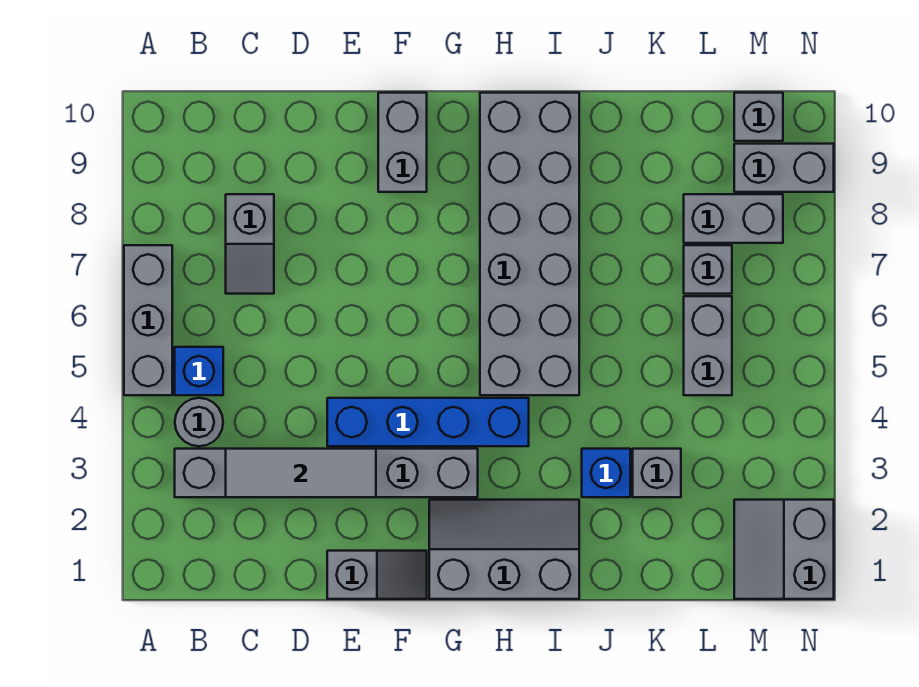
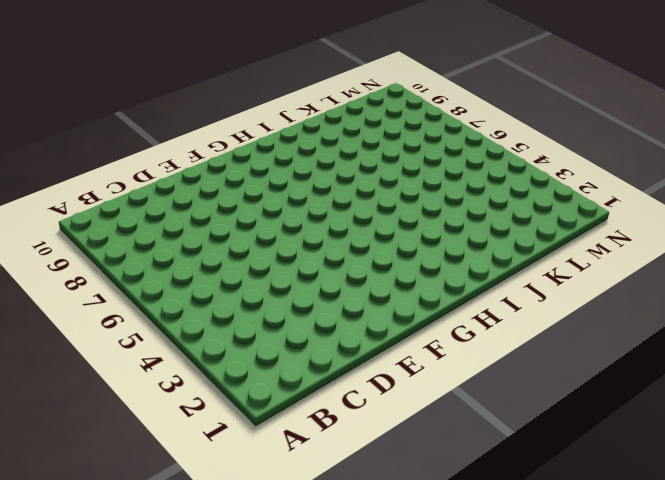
none -> grey brick A5:A7 level 1
none -> grey brick B3:G3 level 1
none -> grey round brick B4 level 1

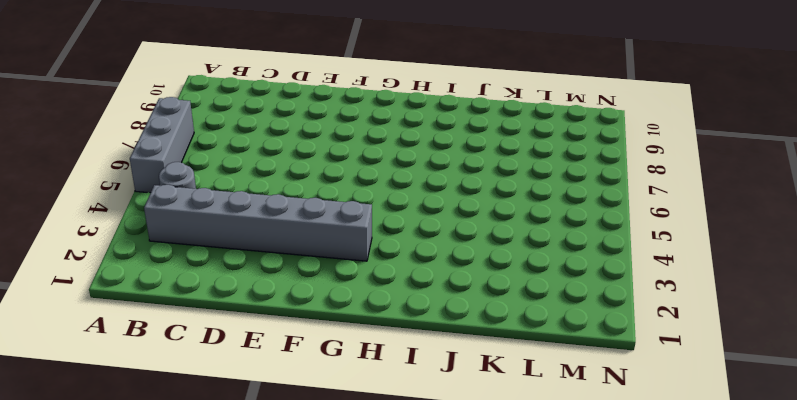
none -> blue brick B5 level 1
none -> grey slope C7:C8 level 1 top 8
none -> grey slope E1:F1 level 1 top E

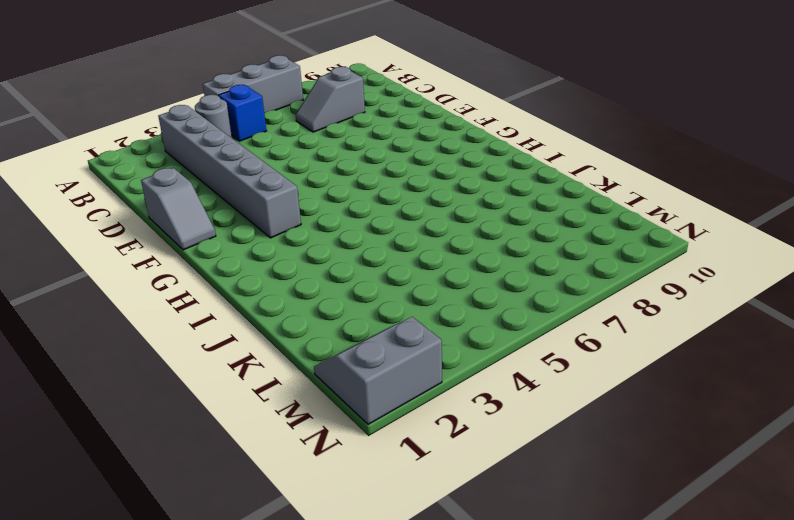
none -> blue brick E4:H4 level 1
none -> grey brick F9:F10 level 1
none -> grey slope G1:I2 level 1 top 1

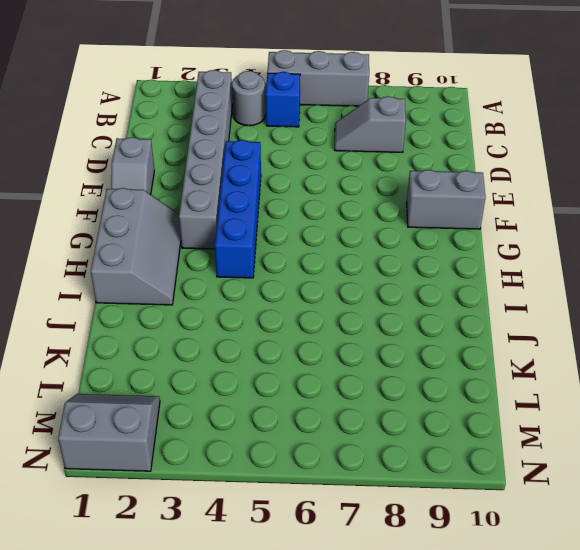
none -> grey brick H5:I10 level 1
none -> blue brick J3 level 1
none -> grey brick K3 level 1

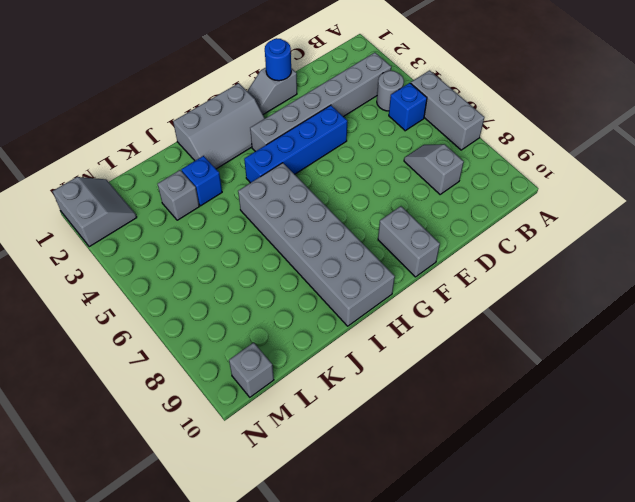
blue round brick E1 level 2 -> none
none -> grey brick L5:L6 level 1
none -> grey brick L7 level 1
none -> grey brick L8:M8 level 1

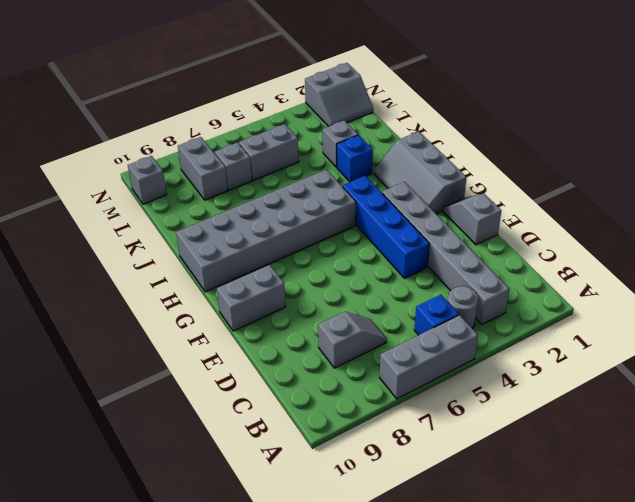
none -> grey brick M9:N9 level 1
none -> grey tile C3:E3 level 2

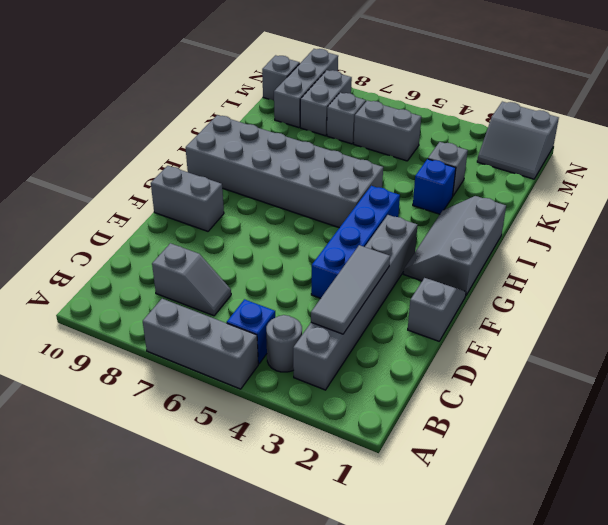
grey brick L9:N9 level 1 -> grey brick M9:N9 level 1

